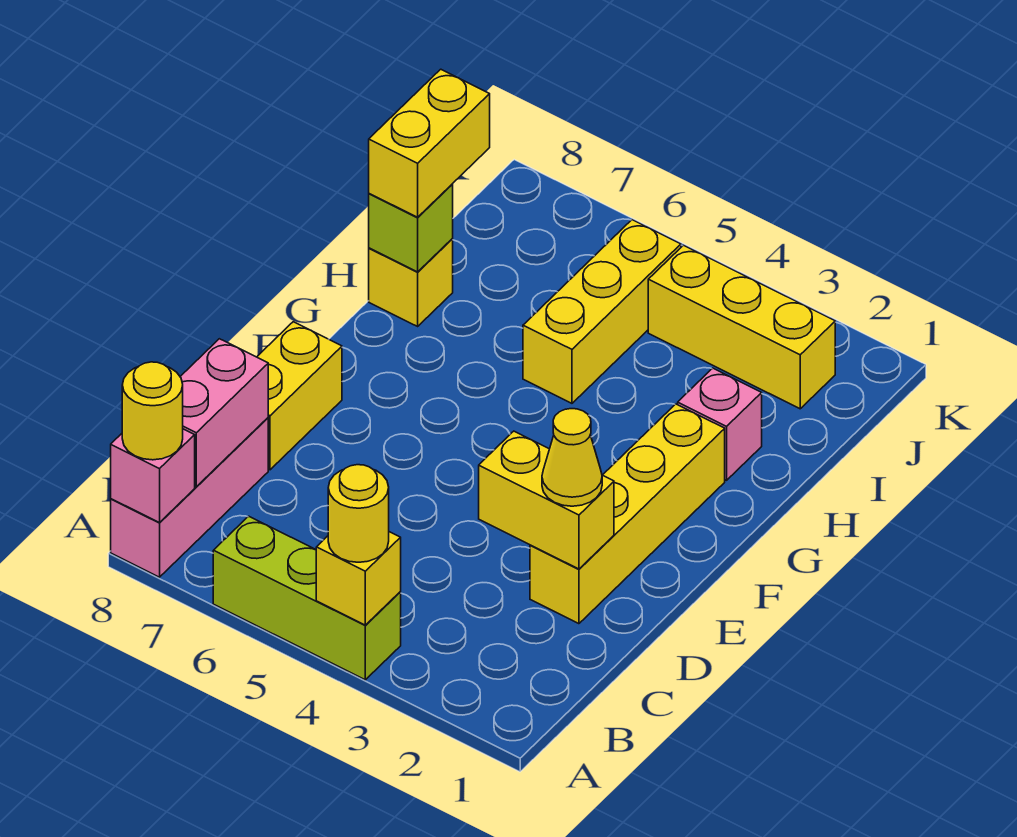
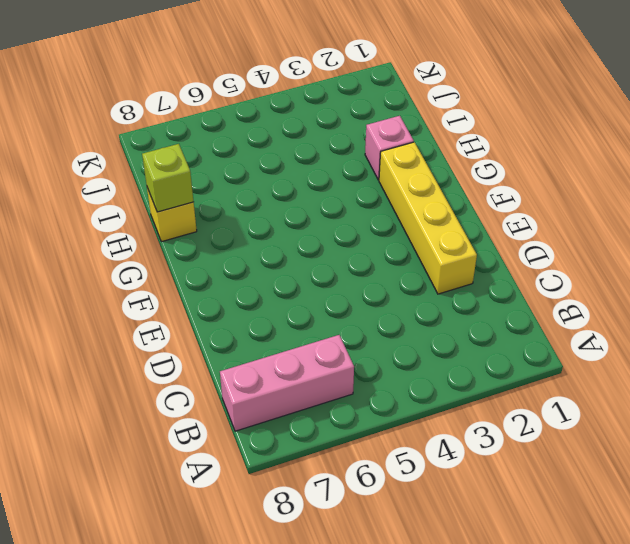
pink brick B6:B8 level 1 -> pink brick A8:C8 level 1
none -> lime brick A4:A6 level 1
none -> yellow brick D8:E8 level 1
none -> yellow brick H5:J5 level 1

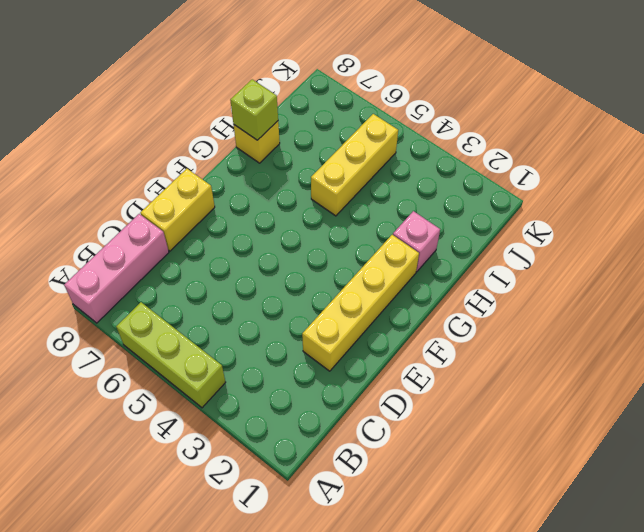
none -> yellow brick J2:J4 level 1
none -> yellow brick A4 level 2
none -> pink brick A8 level 2

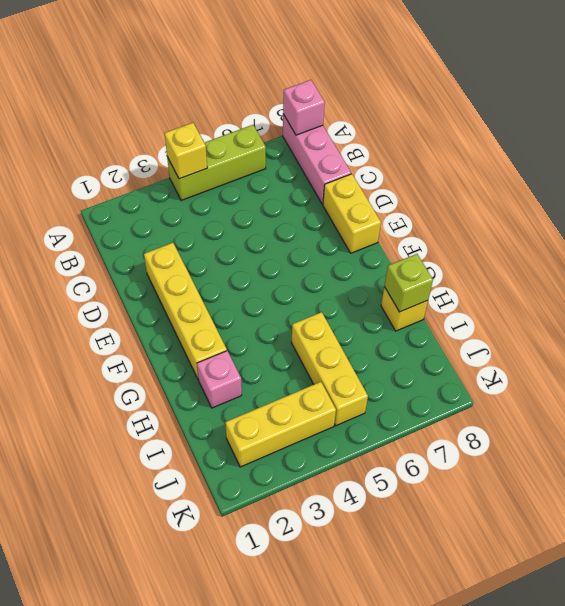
none -> pink brick B8:C8 level 2
none -> yellow brick D2:D3 level 2
none -> yellow round brick A4 level 3

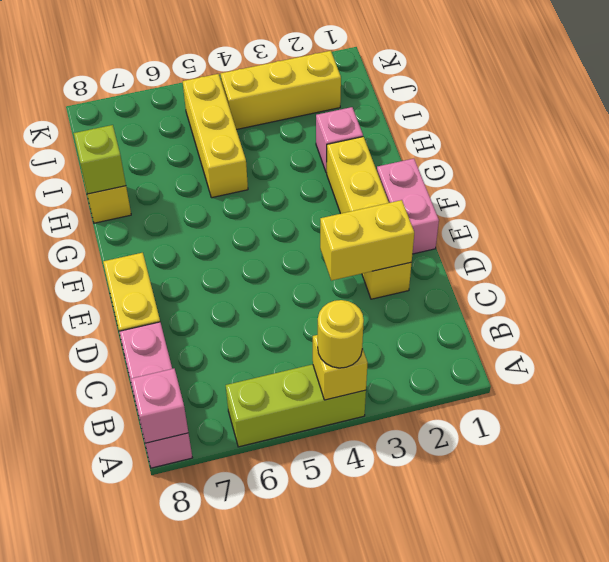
pink brick E1:F1 level 1 -> pink brick B8:C8 level 2
none -> yellow round brick A8 level 3
none -> yellow cone D2 level 3
none -> yellow brick H8:I8 level 3

